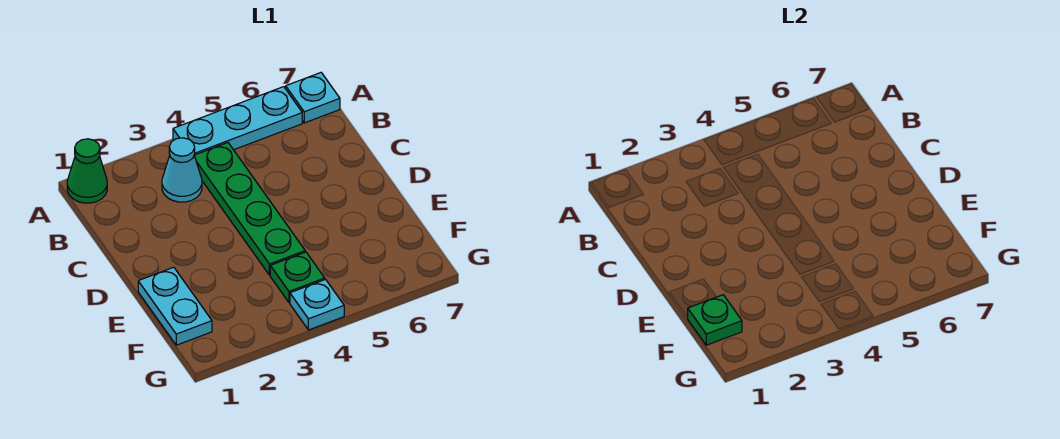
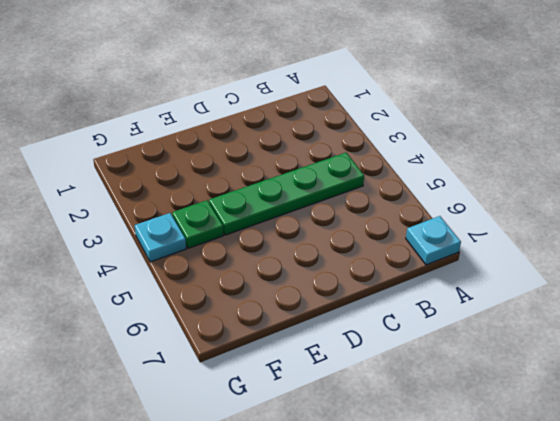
none -> green cone A1 level 1
none -> cyan plate A4:A6 level 1

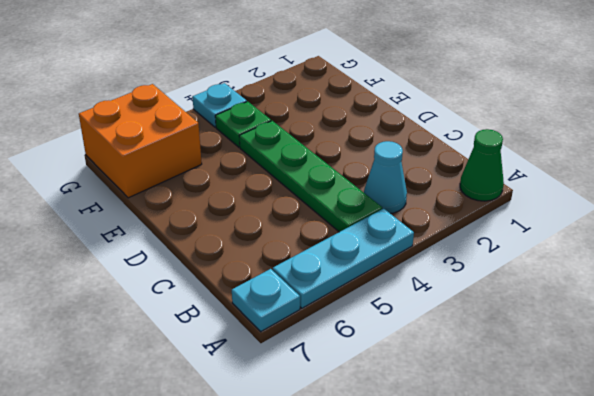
orange brick F6:G7 level 1 -> none
none -> cyan plate E1:F1 level 1
none -> green plate F1 level 2

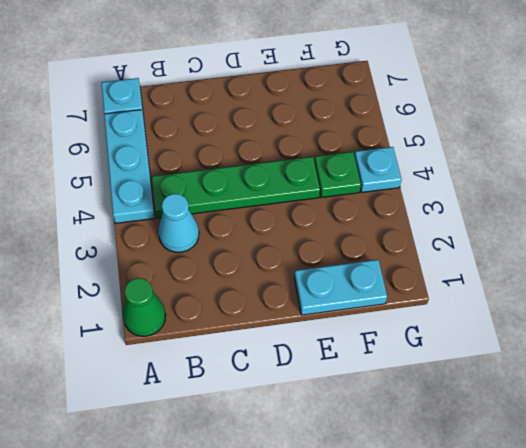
none -> green plate F1 level 2

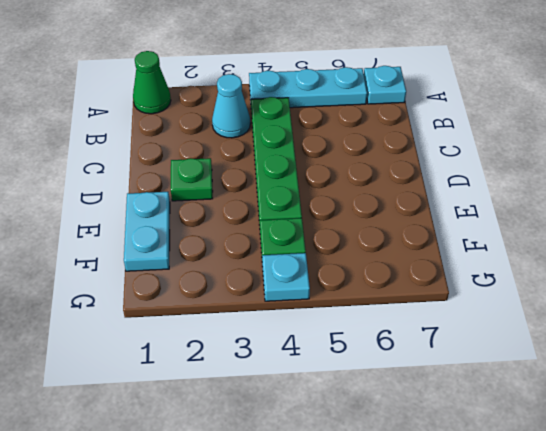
green plate D2 level 1 -> green plate F1 level 2

